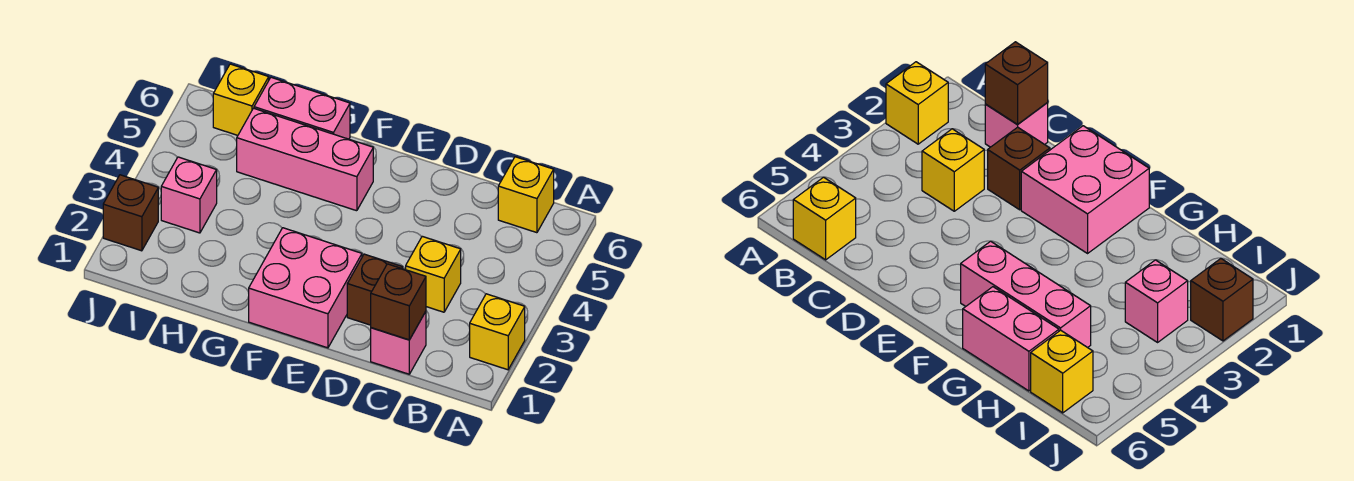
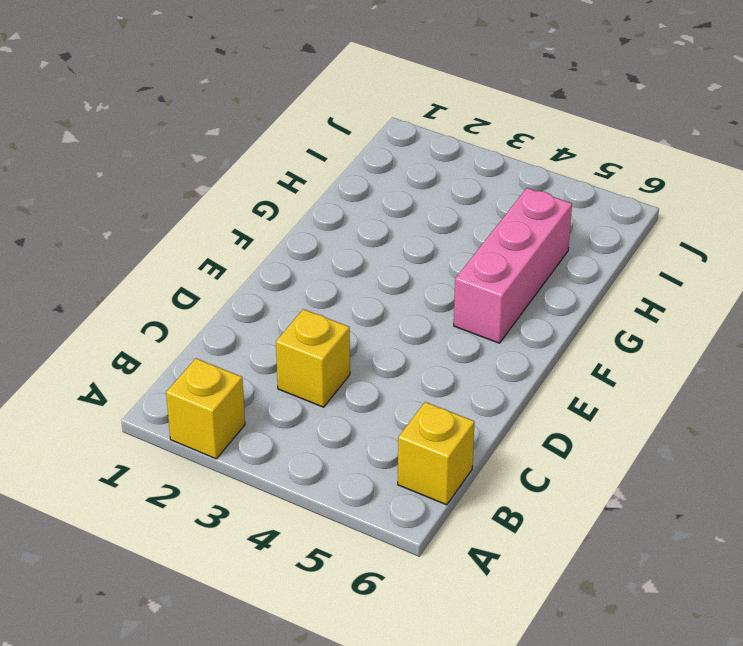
none -> pink brick C1 level 1
none -> brown brick D2 level 1
none -> pink brick E1:F2 level 1

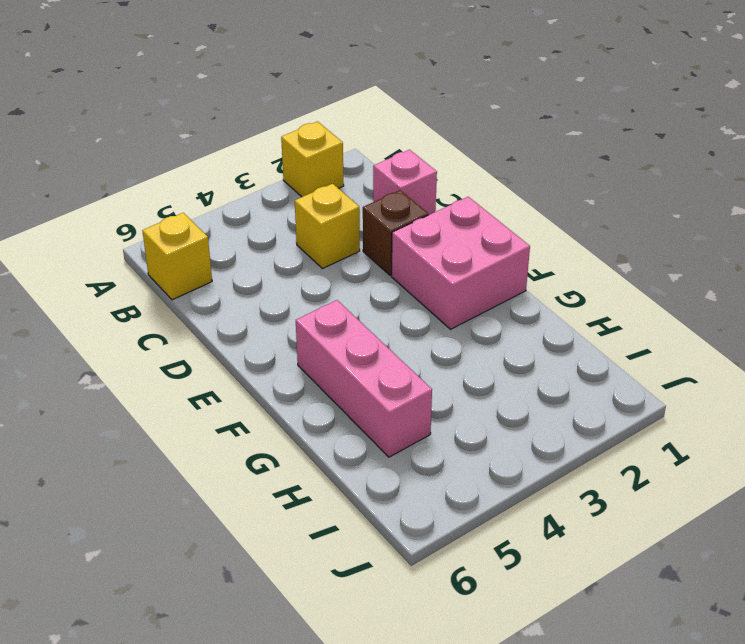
none -> pink brick G6:H6 level 1
none -> pink brick I3 level 1
none -> yellow brick I6 level 1

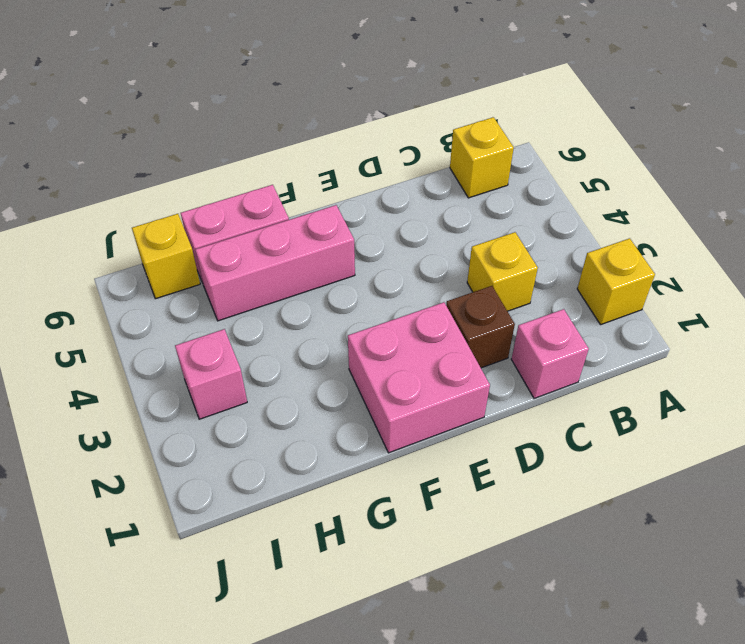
none -> brown brick J2 level 1
none -> brown brick C1 level 2

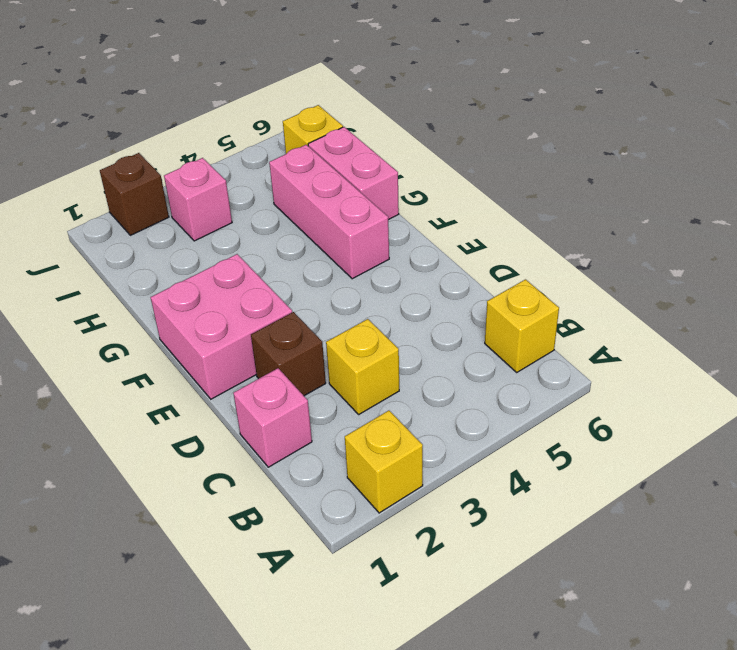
none -> brown brick C1 level 2

